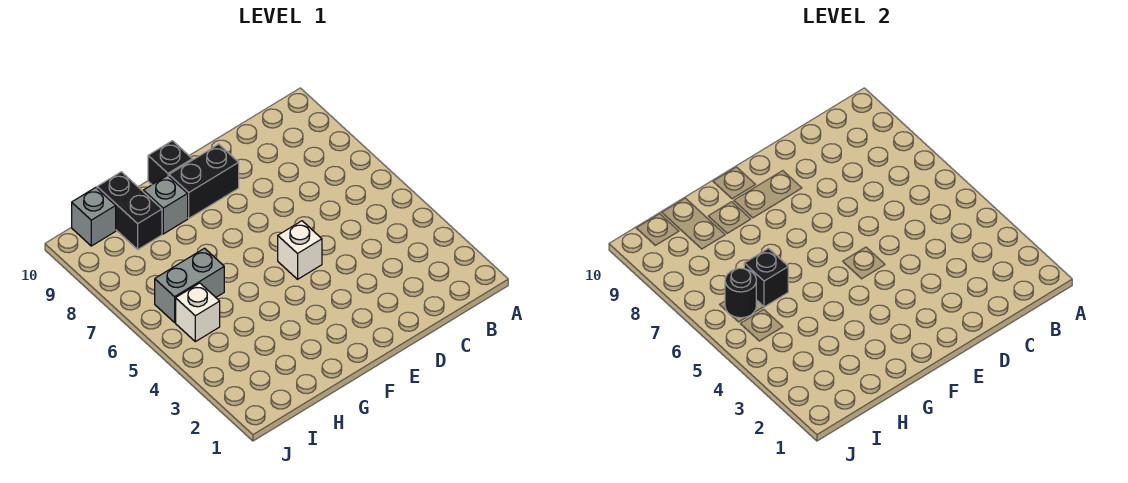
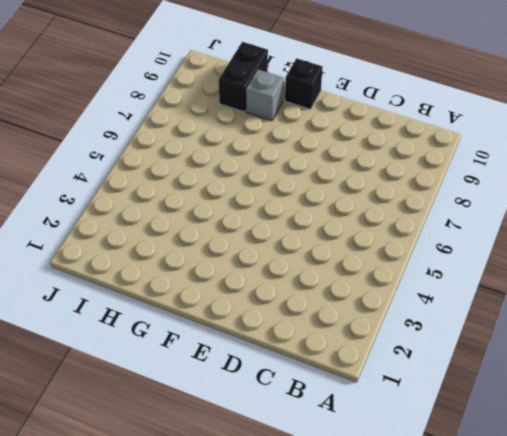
none -> white brick E5 level 1
none -> black brick E9:F9 level 1

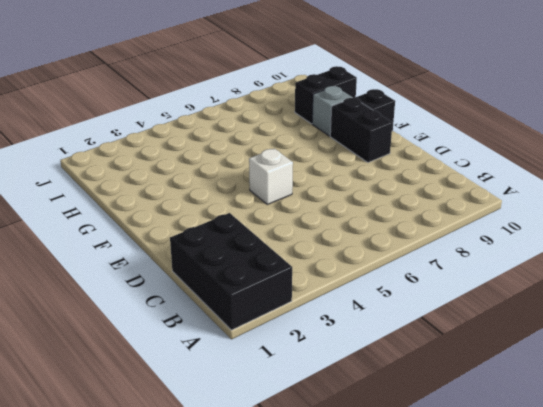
black brick A1:C2 level 1 -> none
none -> grey brick H6:I6 level 1
none -> white brick I5 level 1

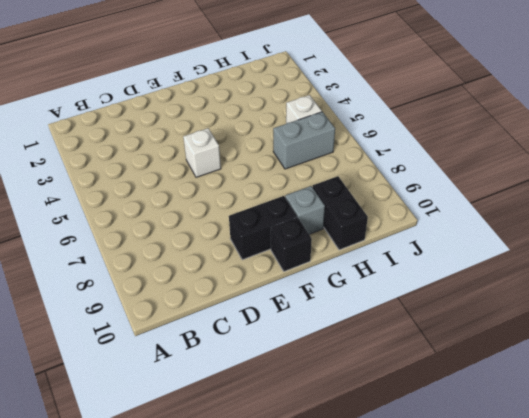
none -> grey brick I10 level 1
none -> black brick H6 level 2

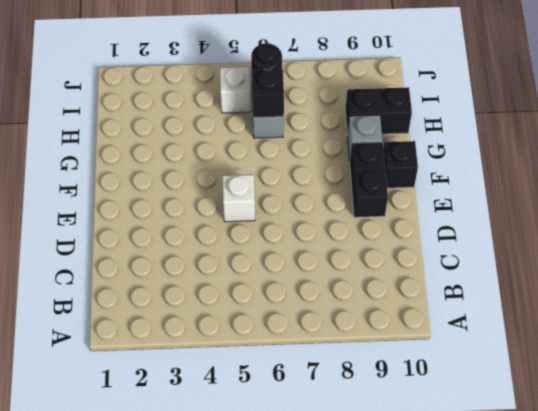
none -> grey brick I10 level 1

